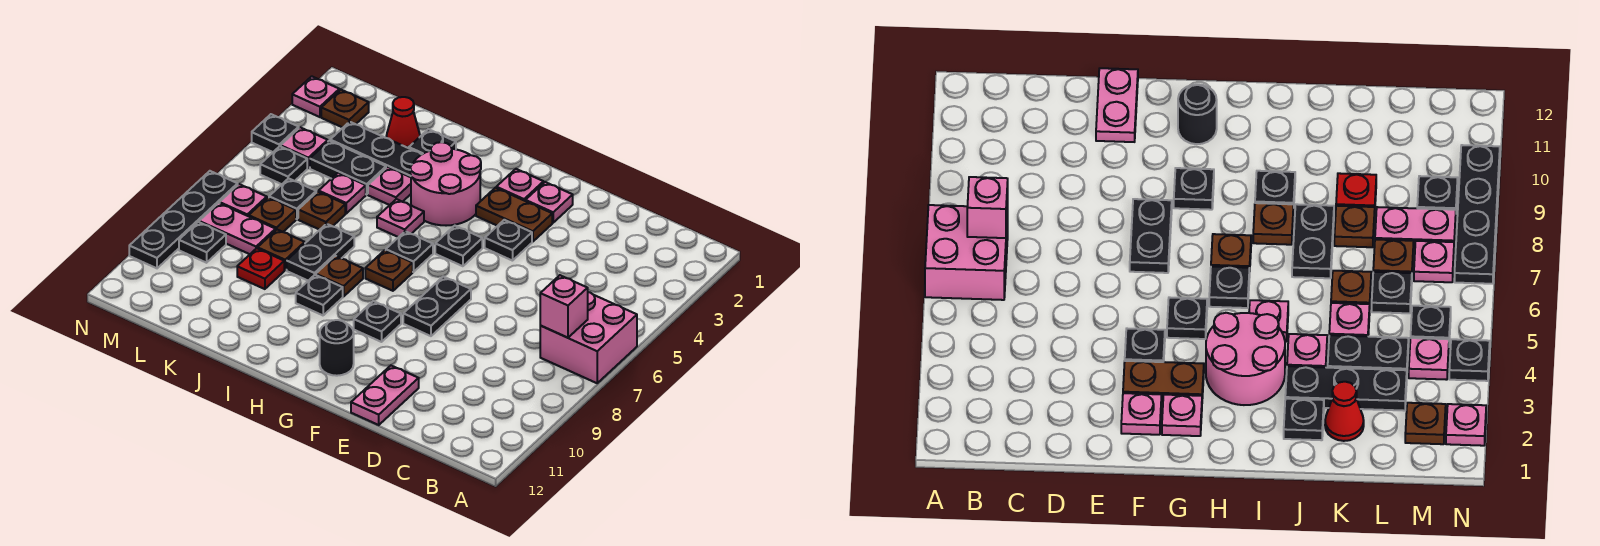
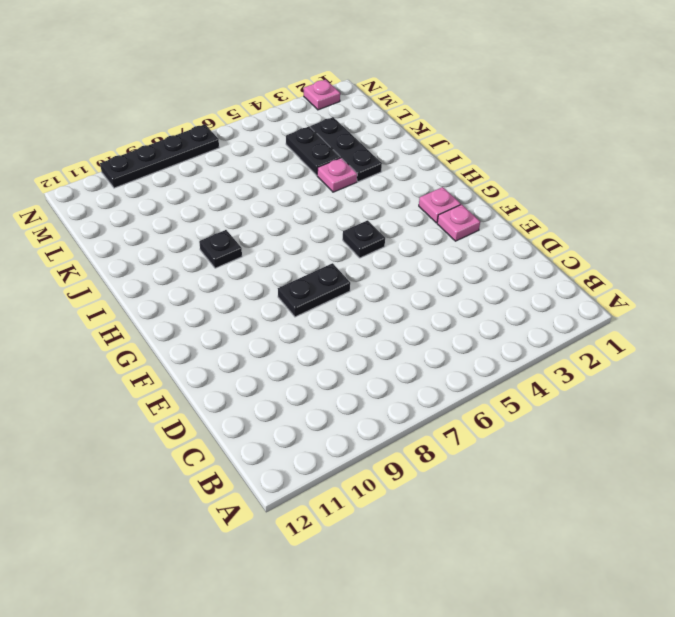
none -> pink brick A6:B7 level 1
none -> pink plate E11:E12 level 1
none -> brown plate F3:G3 level 1
none -> black plate F4 level 1

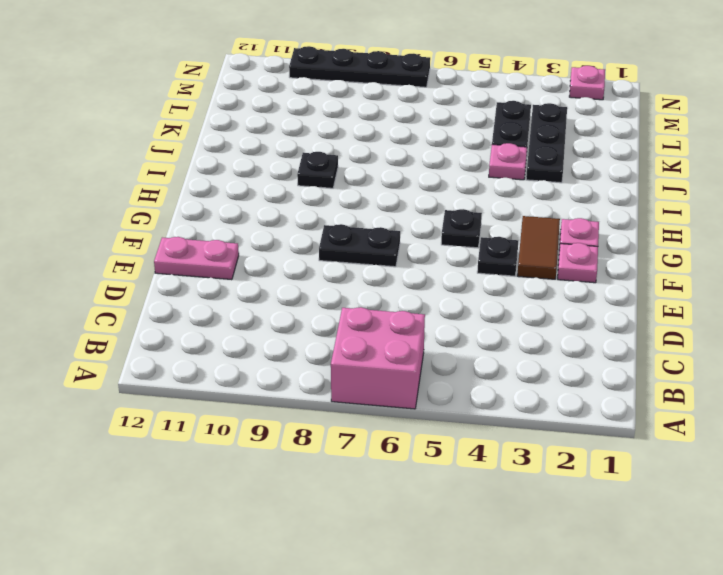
brown tile F3:G3 level 1 -> brown plate F3:G3 level 1
none -> black plate G9 level 1
none -> black round brick G11 level 1
none -> pink round brick H3:I4 level 1
none -> black plate H6 level 1

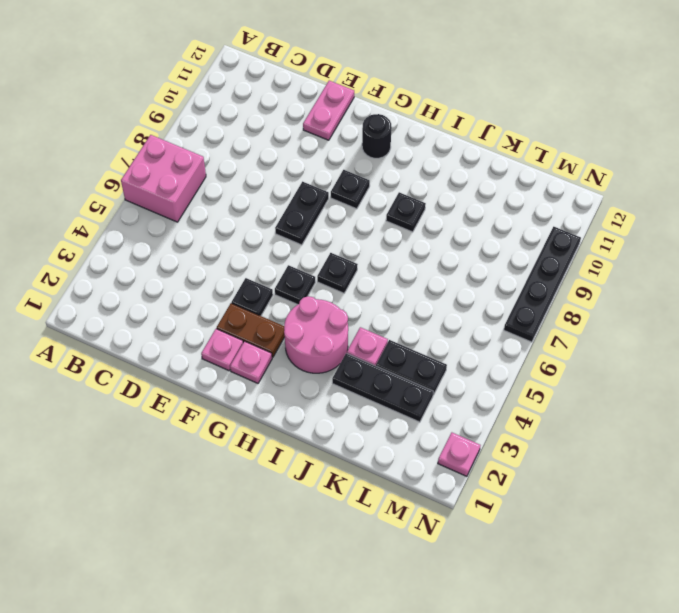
none -> brown plate H7 level 1
none -> pink plate I5 level 1
none -> brown plate I8 level 1
none -> black plate J2 level 1

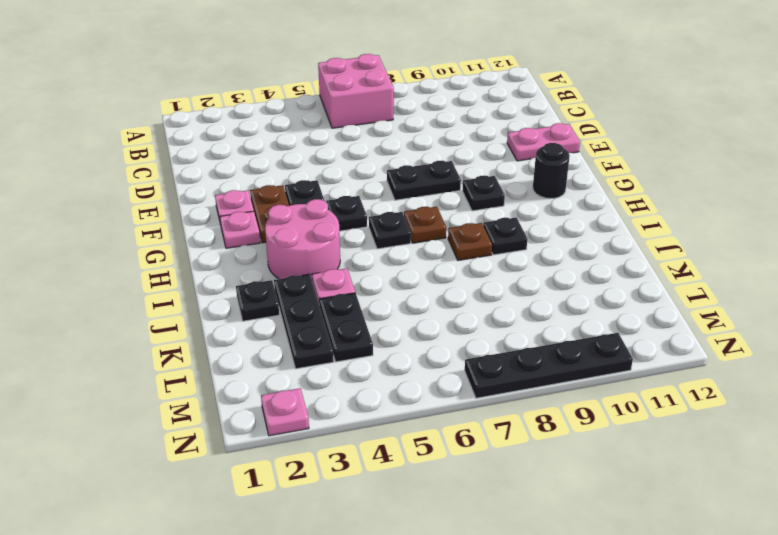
none -> pink plate I5 level 1
none -> black plate J7:J8 level 1
none -> red cone K2 level 1
none -> pink plate K5 level 1

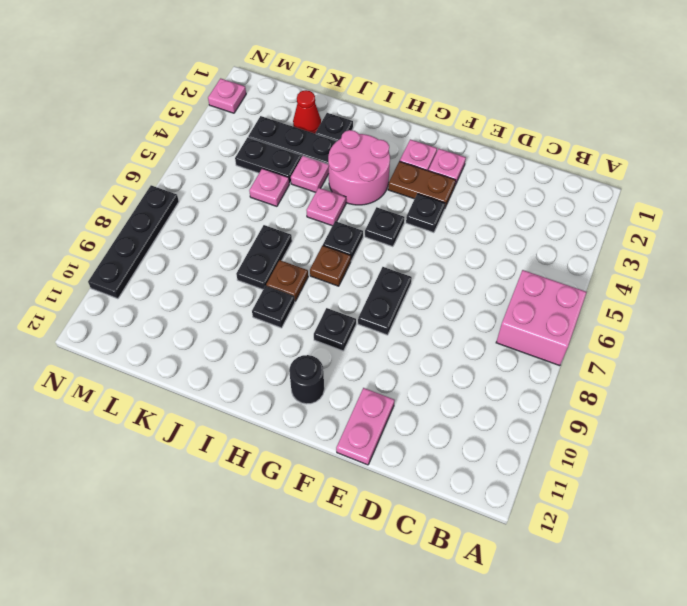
none -> brown plate K6 level 1
none -> brown plate K8 level 1
none -> red plate K9 level 1
none -> black plate L6 level 1

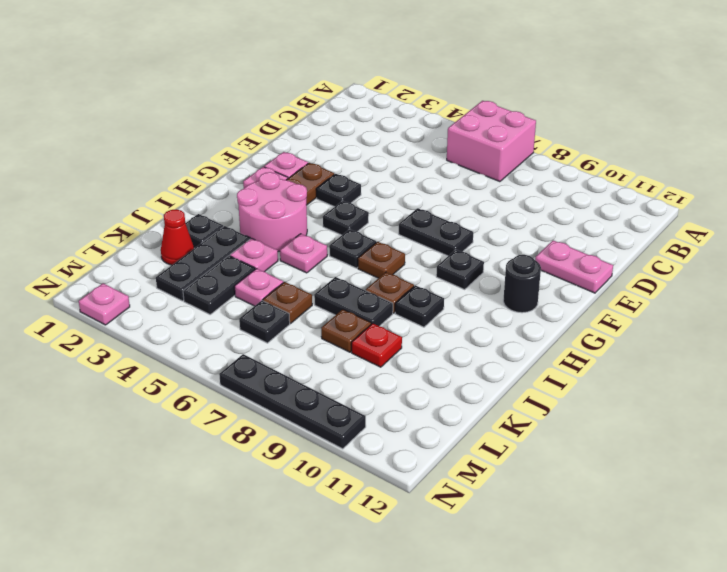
none -> brown plate L7 level 1
none -> pink plate L8:M8 level 1
none -> brown plate M2 level 1
none -> pink plate M4 level 1

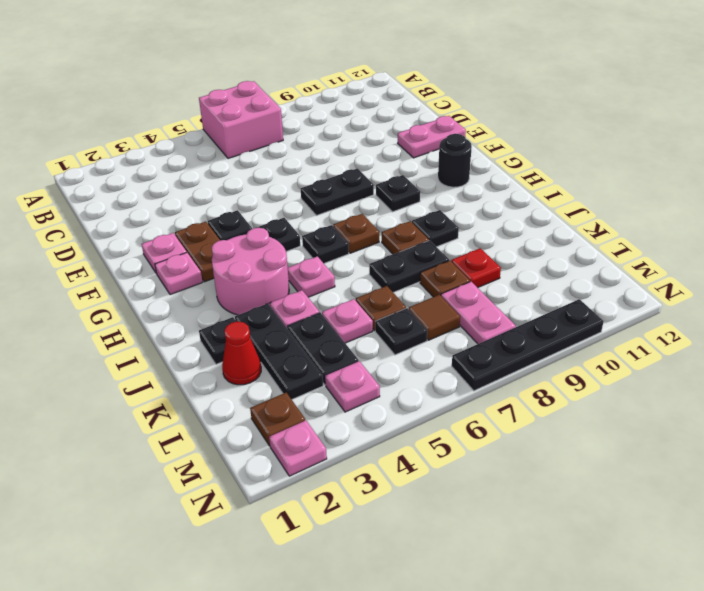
brown tile L7 level 1 -> brown plate L7 level 1
none -> black plate M5 level 1
none -> pink plate M7 level 1
none -> black plate M9 level 1
none -> black plate N4 level 1

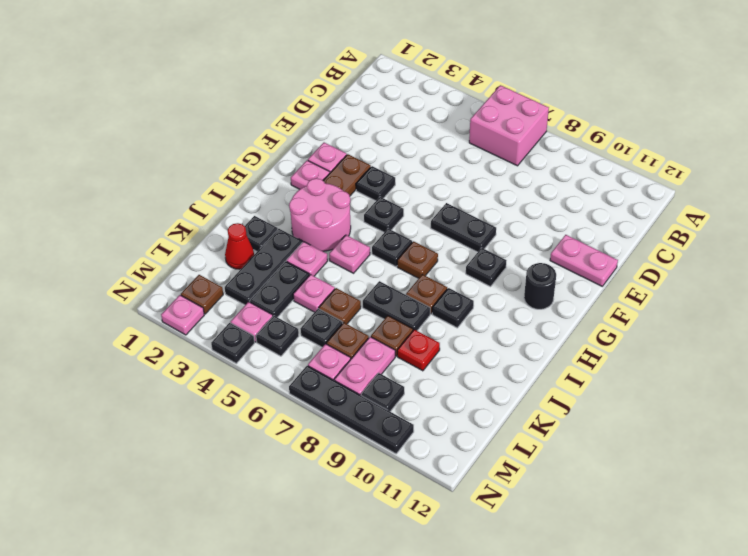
none -> pink brick B7 level 2

